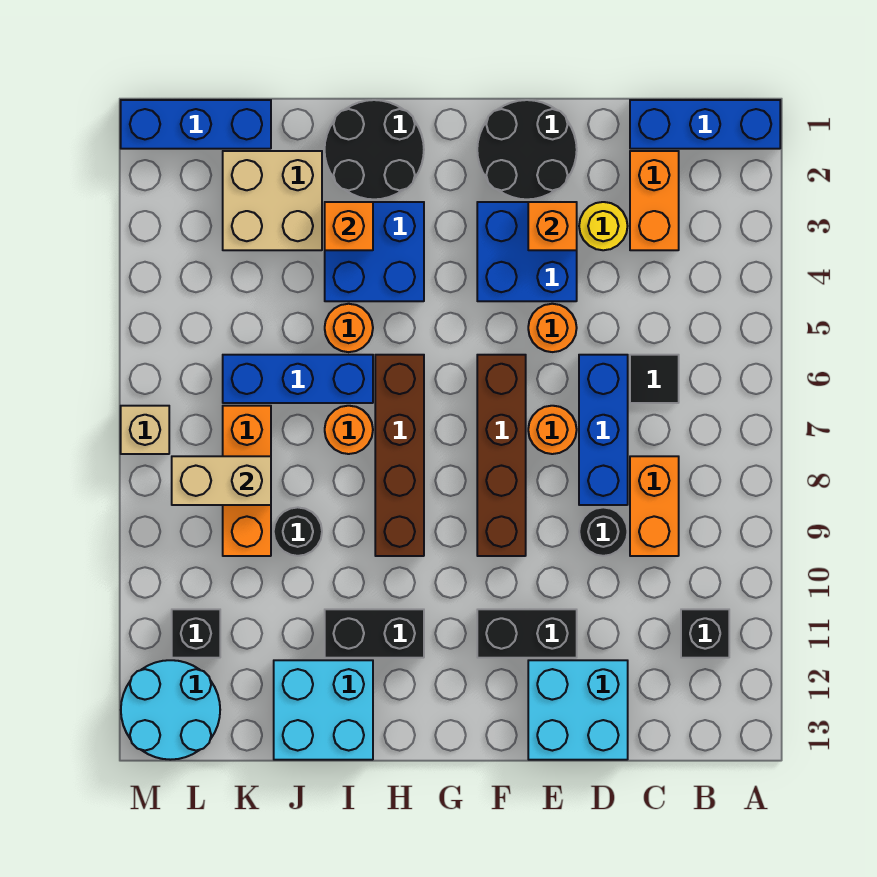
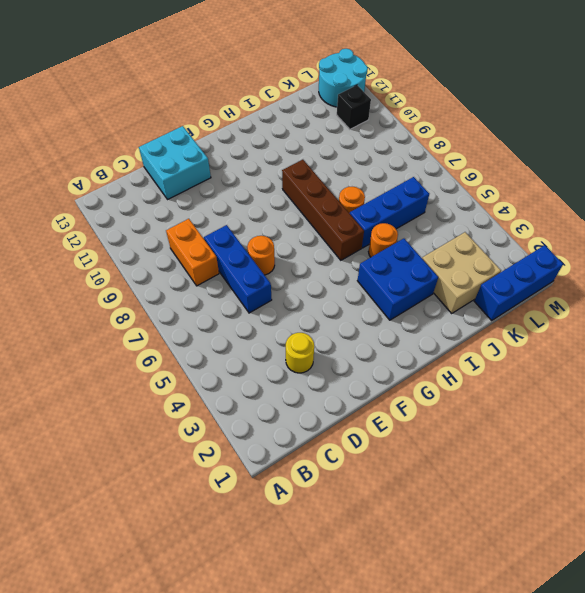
none -> blue brick A1:C1 level 1
none -> black brick B11 level 1
none -> orange brick C2:C3 level 1
none -> black tile C6 level 1

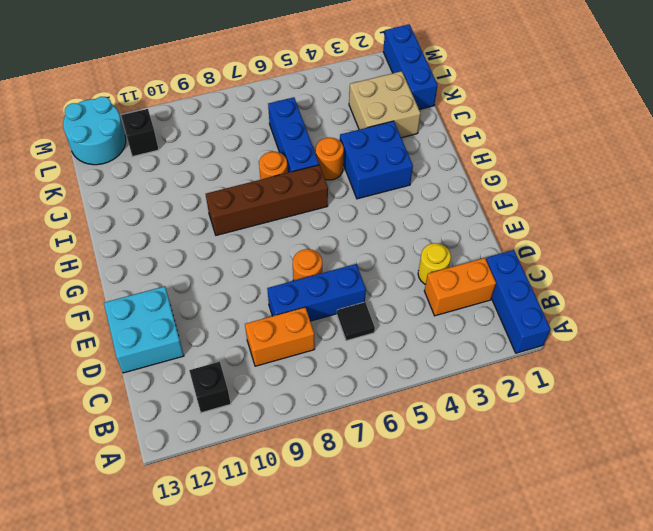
none -> black round brick D9 level 1
none -> black round brick E1:F2 level 1
none -> blue brick E3:F4 level 1
none -> orange round brick E5 level 1

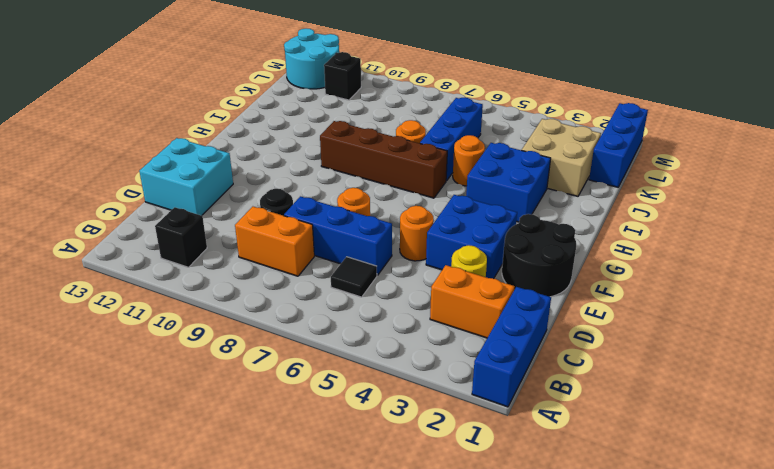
none -> black brick E11:F11 level 1
none -> brown brick F6:F9 level 1
none -> black round brick H1:I2 level 1
none -> black brick H11:I11 level 1

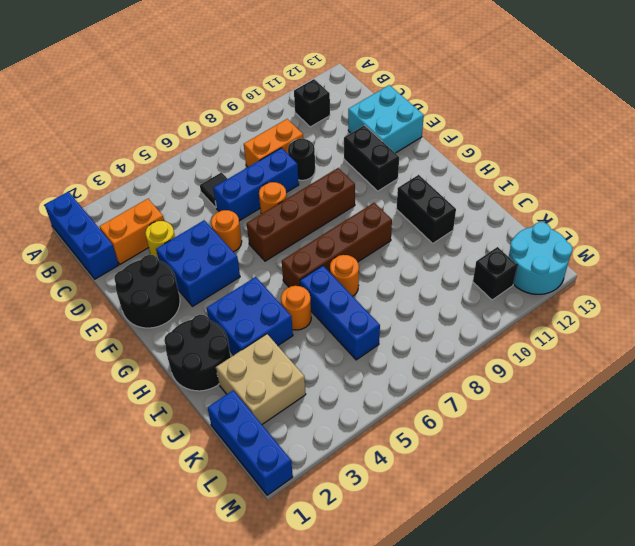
none -> cyan brick I12:J13 level 1
none -> black round brick J9 level 1
none -> orange brick K7:K9 level 1
none -> tan brick M7 level 1

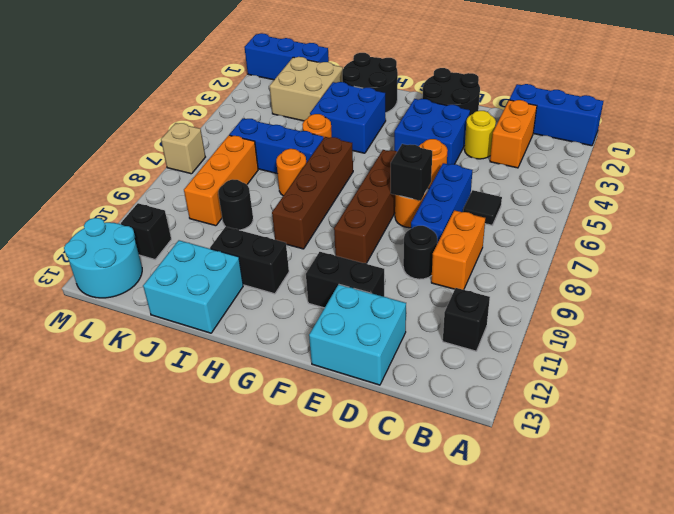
black brick E7 level 2 -> none
none -> orange brick E3 level 2
none -> orange brick I3 level 2
none -> tan brick K8:L8 level 2

